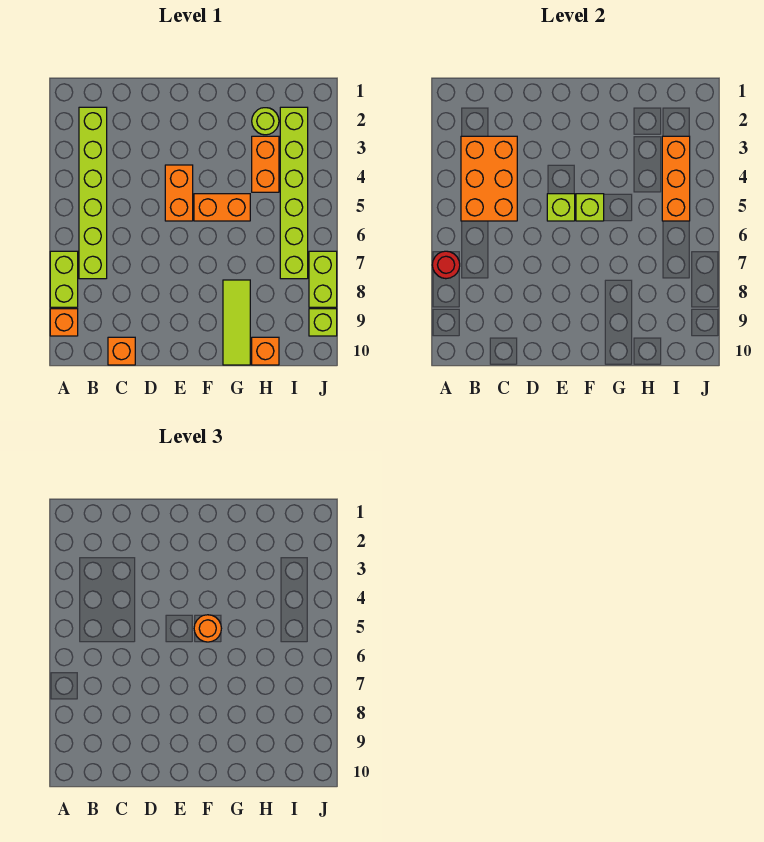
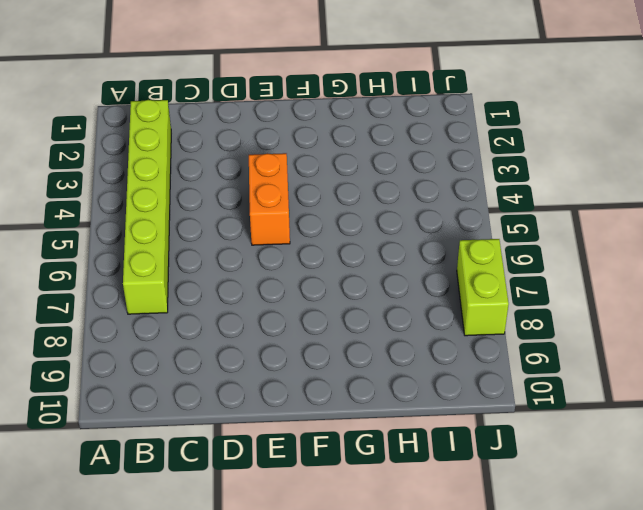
none -> lime brick A7:A8 level 1
none -> orange brick A9 level 1
none -> orange brick C10 level 1

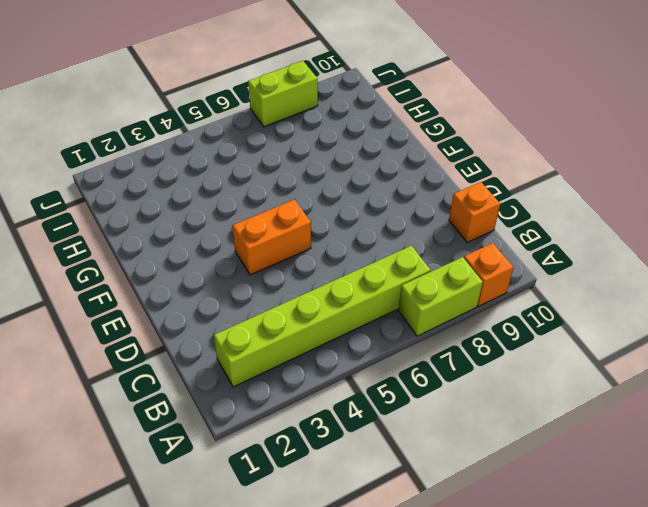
none -> orange brick F5:G5 level 1
none -> lime tile G8:G10 level 1
none -> lime round brick H2 level 1

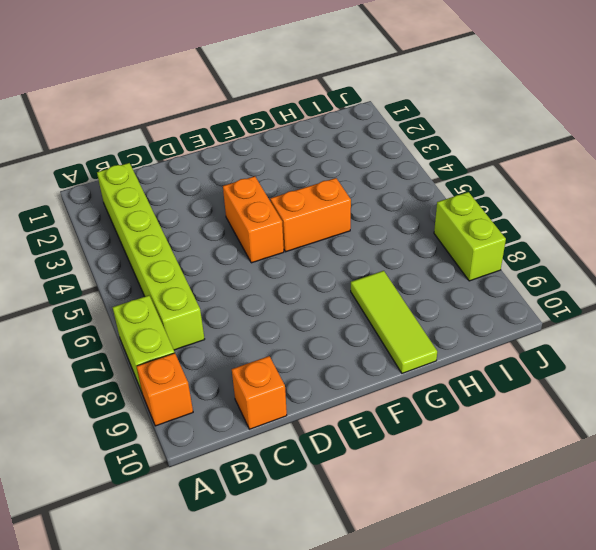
none -> lime round brick H2 level 1
none -> orange brick H3:H4 level 1
none -> orange brick H10 level 1

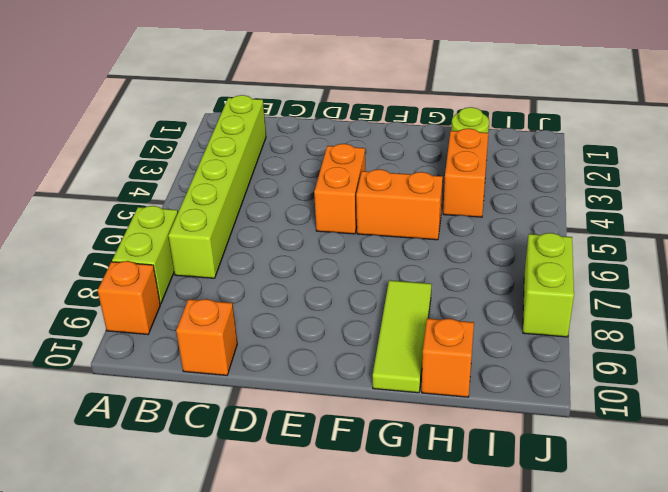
none -> lime brick I2:I7 level 1
none -> lime brick J9 level 1
none -> red round brick A7 level 2

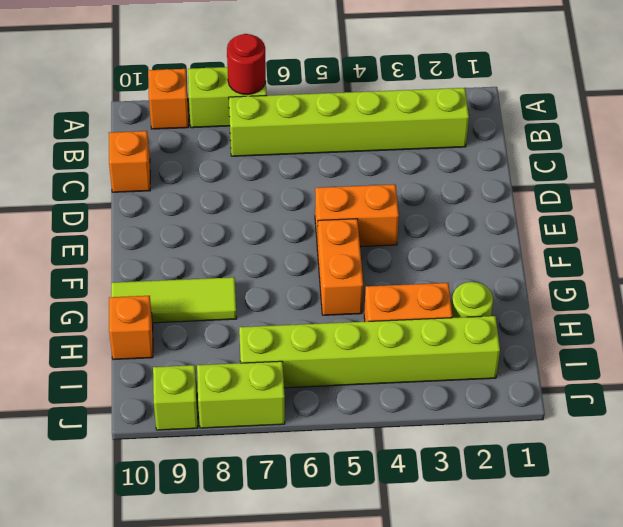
none -> orange brick B3:C5 level 2
none -> lime brick E5 level 2
none -> lime brick F5 level 2

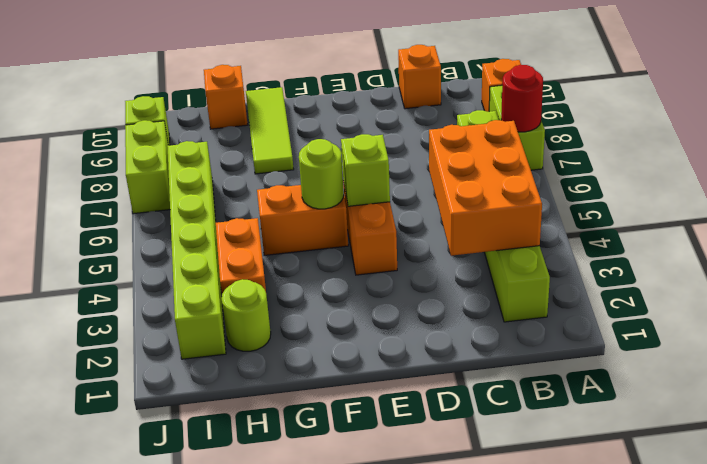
lime round brick F5 level 2 -> lime brick F5 level 2
none -> orange brick I3:I5 level 2
none -> orange round brick F5 level 3

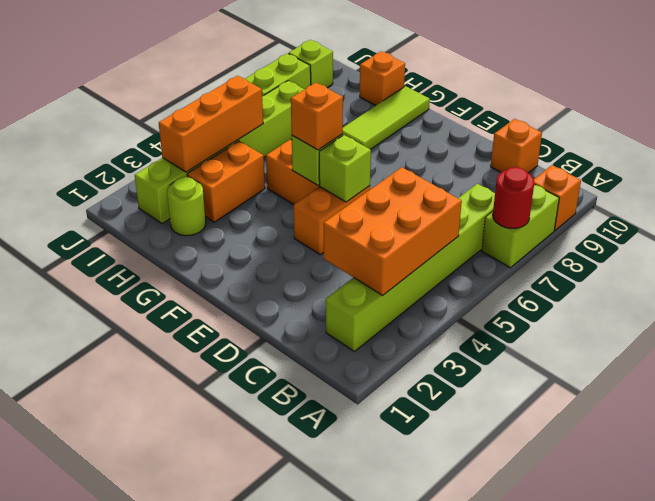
orange brick F5 level 3 -> orange round brick F5 level 3

